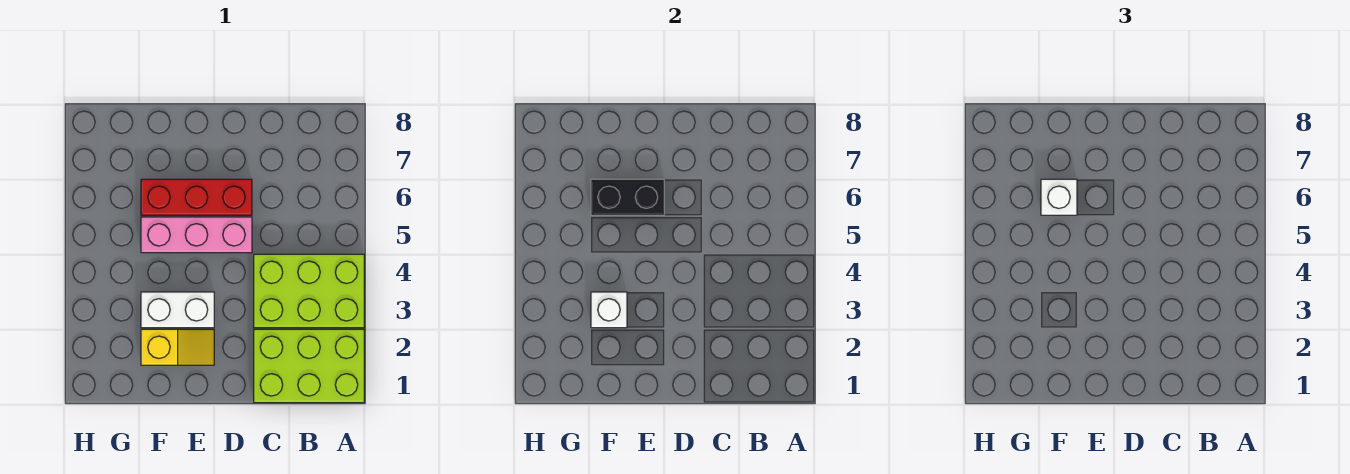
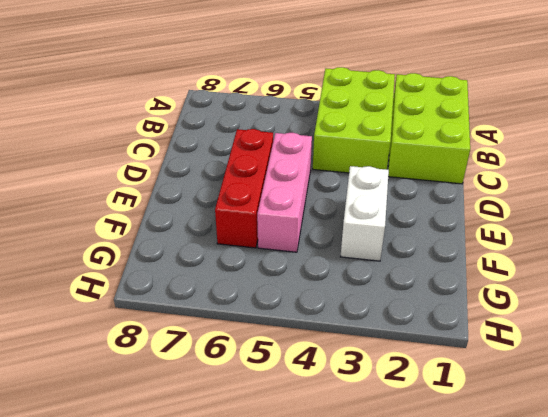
none -> yellow slope E2:F2 level 1 top F
none -> black brick E6:F6 level 2

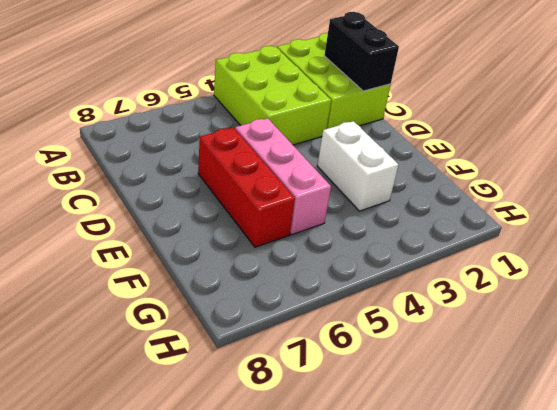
black brick B1:C1 level 2 -> black brick E6:F6 level 2
none -> yellow slope E2:F2 level 1 top F
none -> white brick F3 level 2

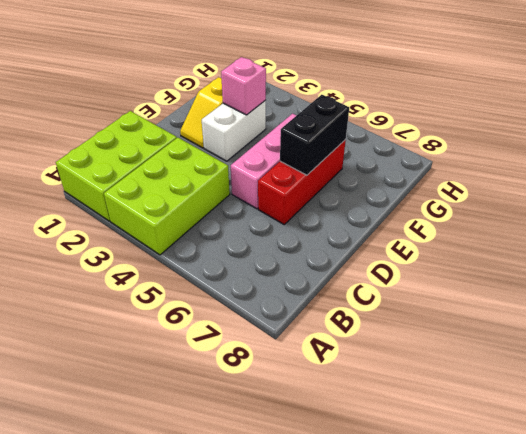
pink brick F3 level 2 -> white brick F3 level 2
none -> white brick F6 level 3

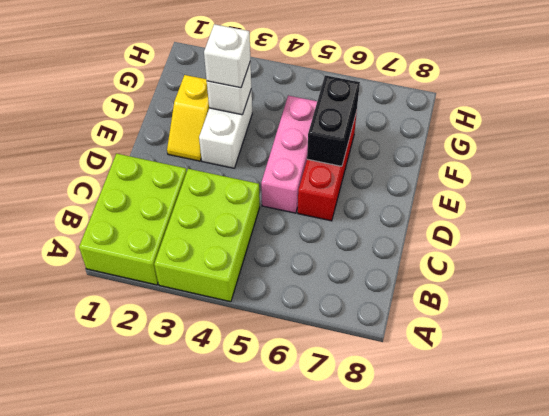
white brick F3 level 3 -> white brick F6 level 3

